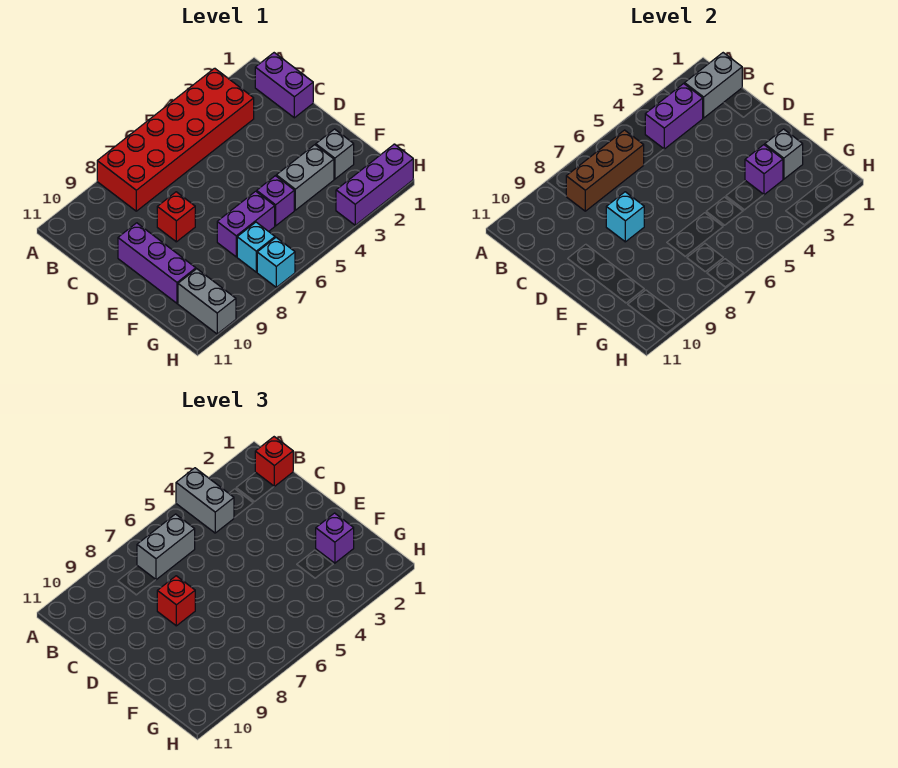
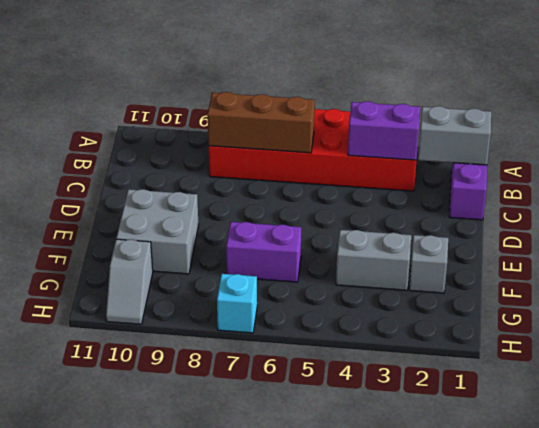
grey brick E9:F10 level 1 -> purple brick D10:F10 level 1
grey slope G10:H10 level 1 top G -> grey brick G10:H10 level 1
none -> red brick D8 level 1
none -> purple brick F5 level 1
none -> cyan brick G7 level 1

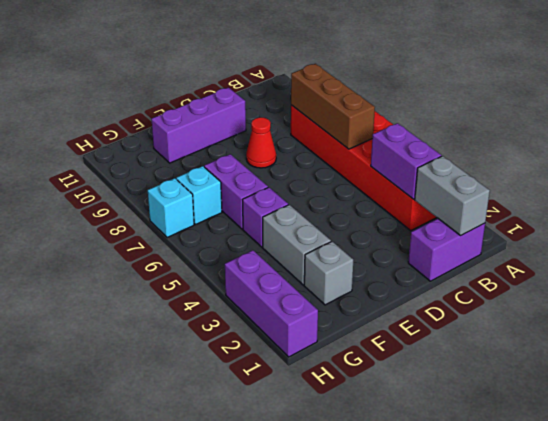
red cone D8 level 1 -> red brick D8 level 1
none -> grey brick G10:H10 level 1
none -> cyan brick D8 level 2
none -> grey brick F2 level 2

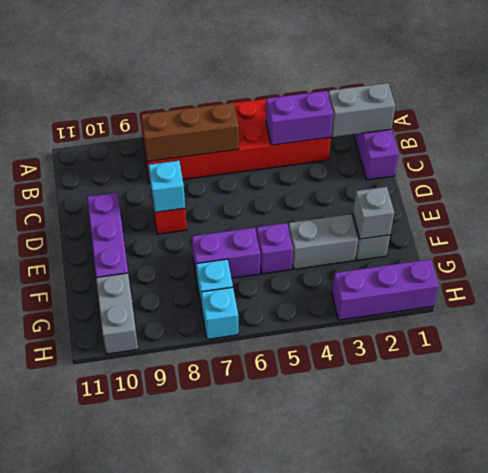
none -> purple brick F3 level 2
none -> grey brick A4:B4 level 3
none -> red brick B1 level 3

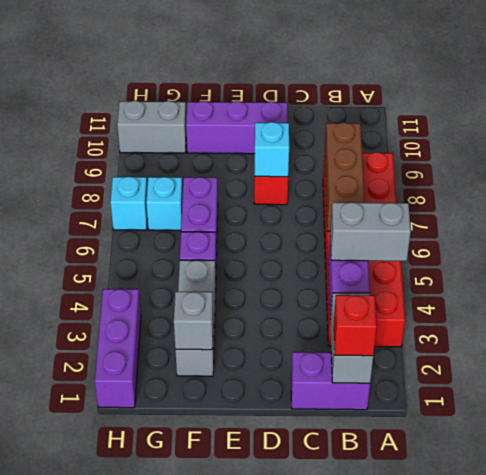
none -> purple brick F3 level 2
none -> grey brick B6:B7 level 3
none -> red brick D8 level 3

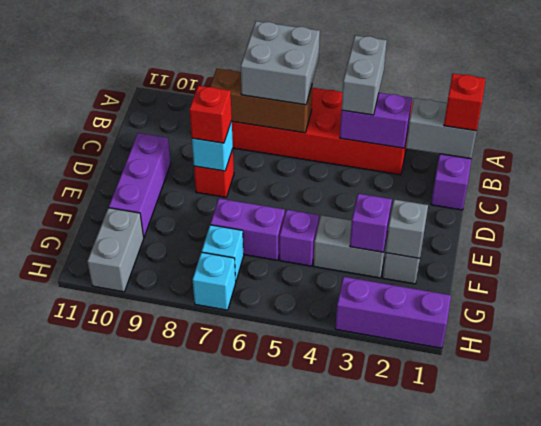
grey brick A6:B7 level 3 -> grey brick B6:B7 level 3
none -> purple brick F2 level 3

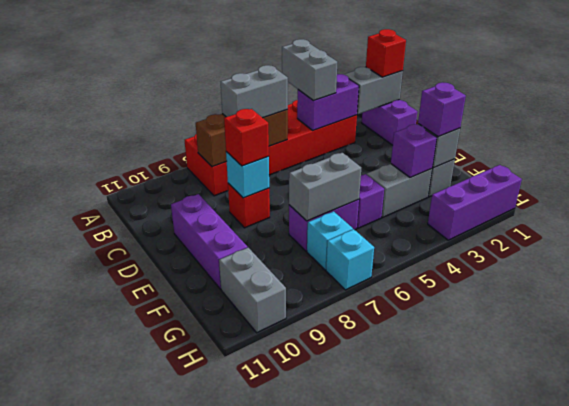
grey brick F6:F7 level 2 -> none

